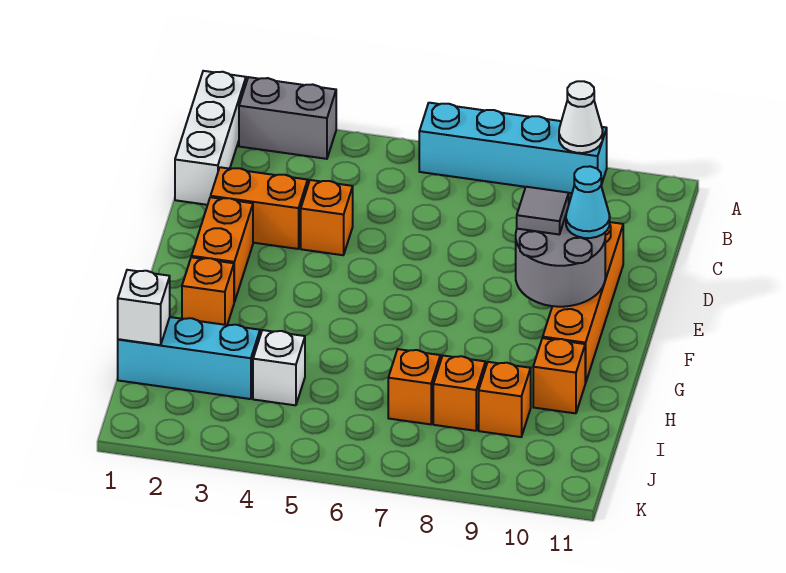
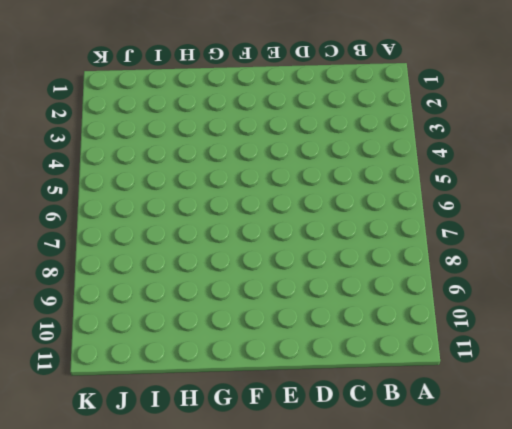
none -> white brick A1:C1 level 1
none -> grey brick A2:A3 level 1
none -> cyan brick A6:A9 level 1

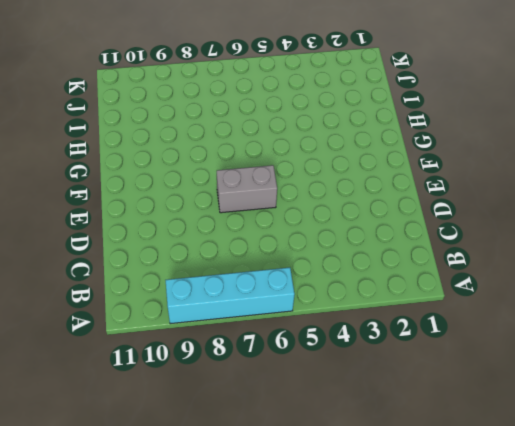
grey brick E6:E7 level 1 -> grey brick A2:A3 level 1
none -> white brick A1:C1 level 1
none -> orange brick D2:D3 level 1
none -> orange brick D4 level 1

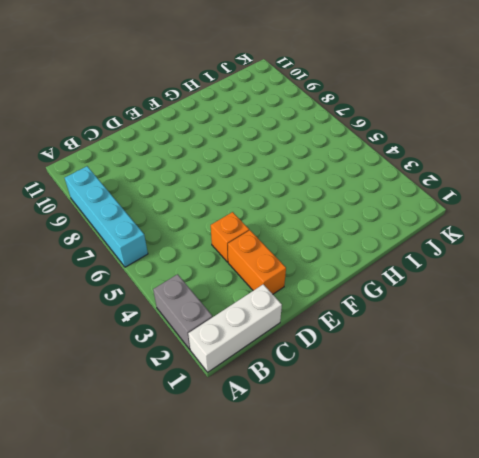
none -> orange brick D10:G10 level 1
none -> orange brick E2:F2 level 1
none -> orange brick G2 level 1

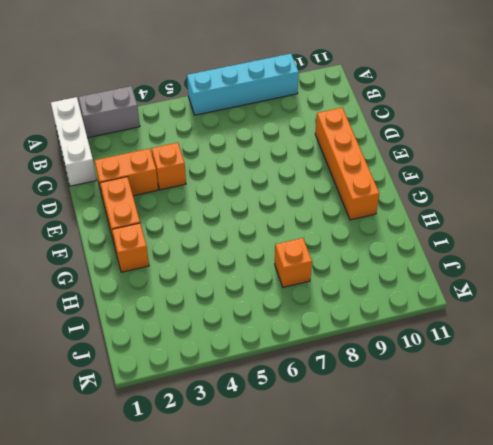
none -> orange brick H10 level 1
none -> cyan brick I1:I3 level 1
none -> white brick I4 level 1

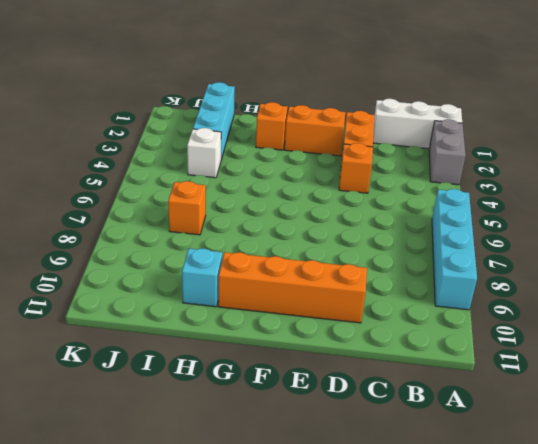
cyan brick H10 level 1 -> orange brick H10 level 1
none -> orange brick I8 level 1
none -> orange brick I9 level 1
none -> white cone A9 level 2

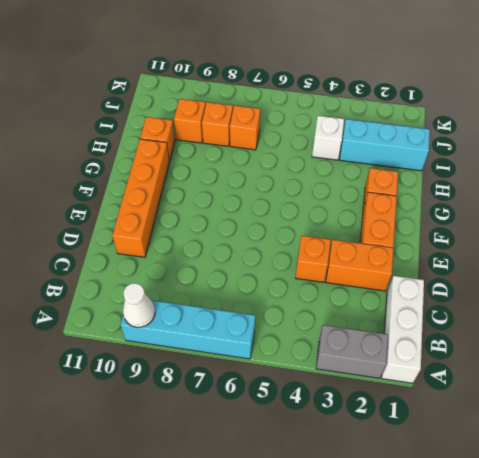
none -> grey round brick E9:F10 level 2
none -> white brick I1 level 2
none -> grey tile E9 level 3

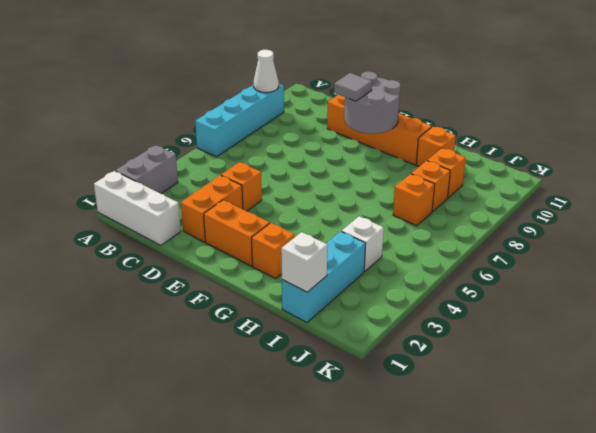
none -> cyan cone E10 level 3

